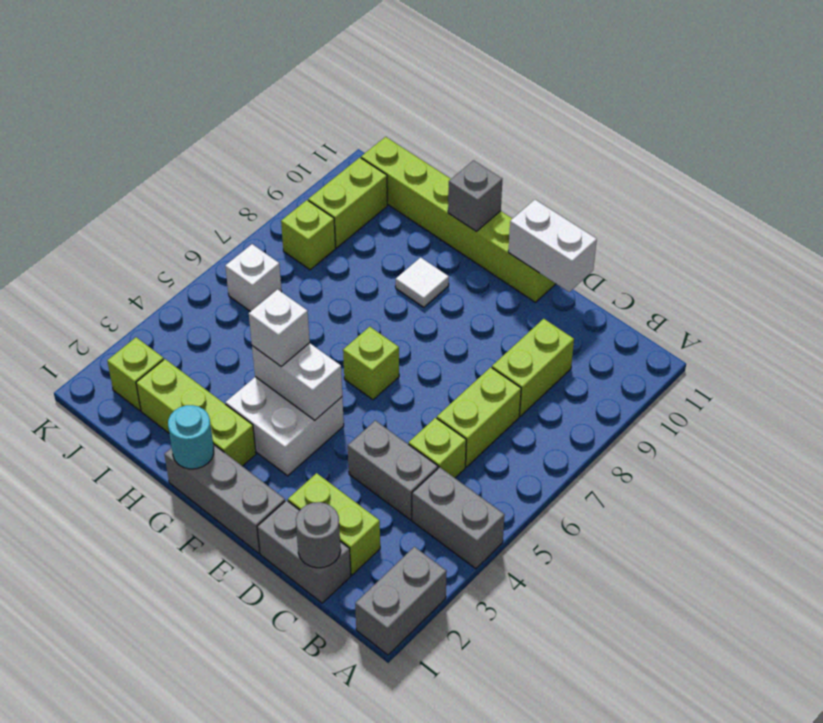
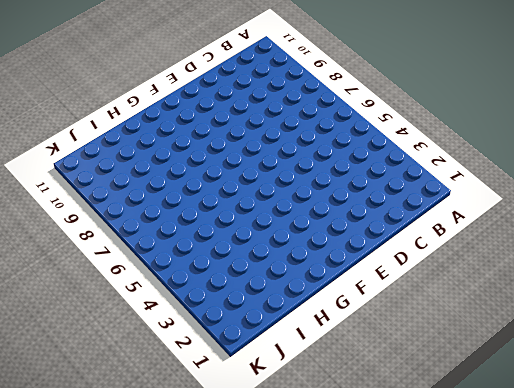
none -> grey brick A1:A2 level 1
none -> grey brick A4:B4 level 1
none -> grey brick C1:D1 level 1

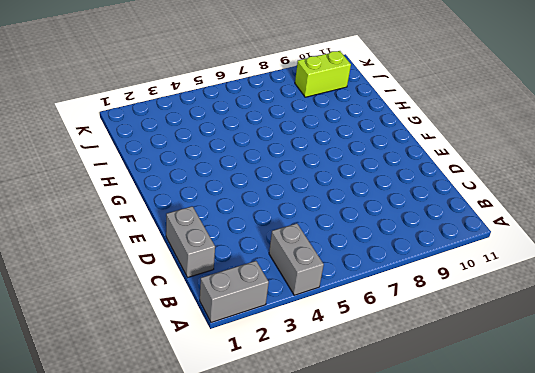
none -> lime brick C2:D2 level 1
none -> grey brick C4:D4 level 1
none -> lime brick C5 level 1

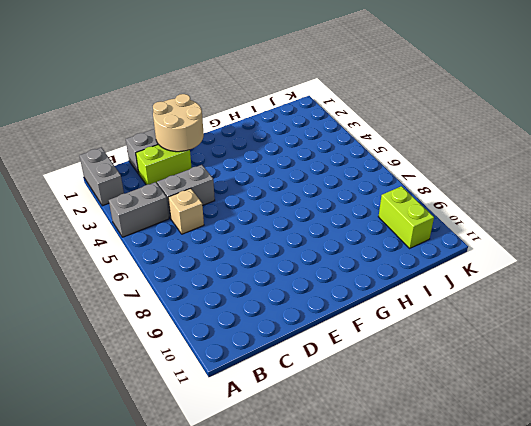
tan brick C5 level 1 -> lime brick C5 level 1
tan round brick D1:E2 level 2 -> none
none -> lime brick C6:C7 level 1
none -> lime brick C8:C9 level 1
none -> grey brick E1:G1 level 1

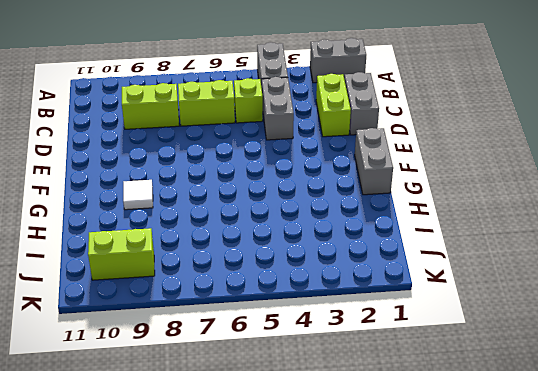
grey brick F1:G1 level 1 -> grey brick E1:G1 level 1
none -> lime brick E11:J11 level 1
none -> white brick F3:G4 level 1
none -> lime brick F6 level 1

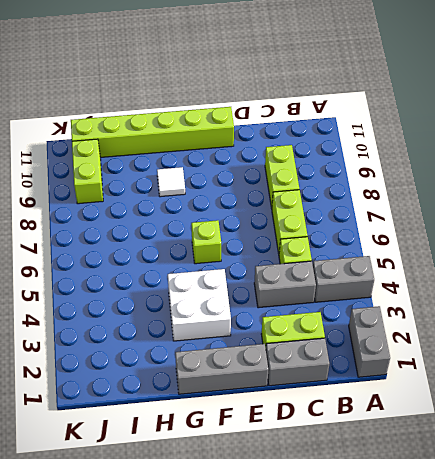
none -> lime brick G2:I2 level 1
none -> lime brick J2 level 1
none -> white brick J6 level 1

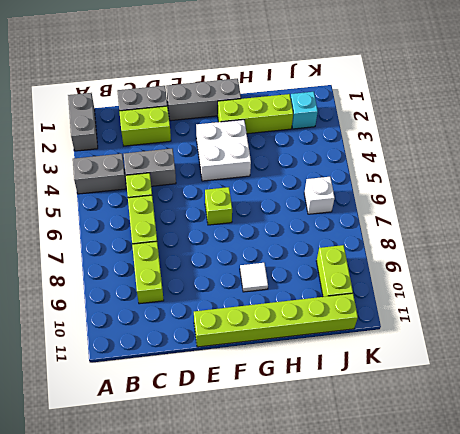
cyan brick J2 level 1 -> lime brick J2 level 1
none -> lime brick J8 level 1
none -> grey round brick C1 level 2
none -> white brick D11:E11 level 2

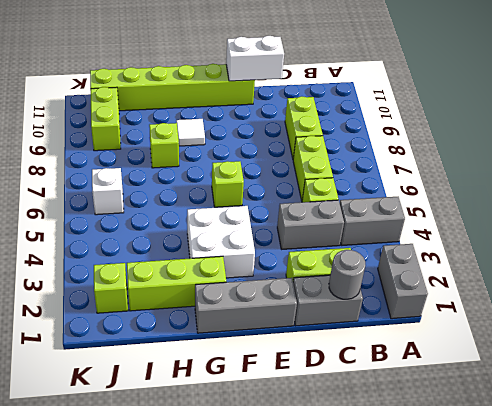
lime brick H8 level 1 -> lime brick J8 level 1
none -> white brick F4:G4 level 2
none -> cyan round brick G1 level 2
none -> grey brick G11 level 2

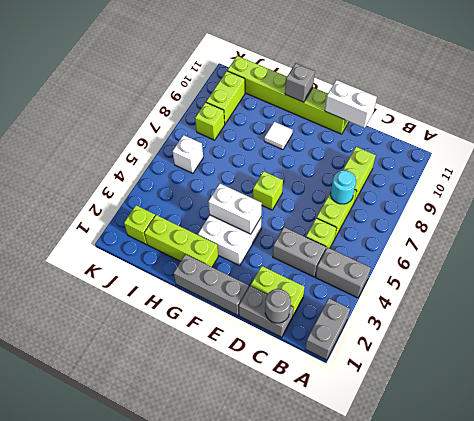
cyan round brick C7 level 2 -> cyan round brick G1 level 2
none -> white brick G4 level 3

